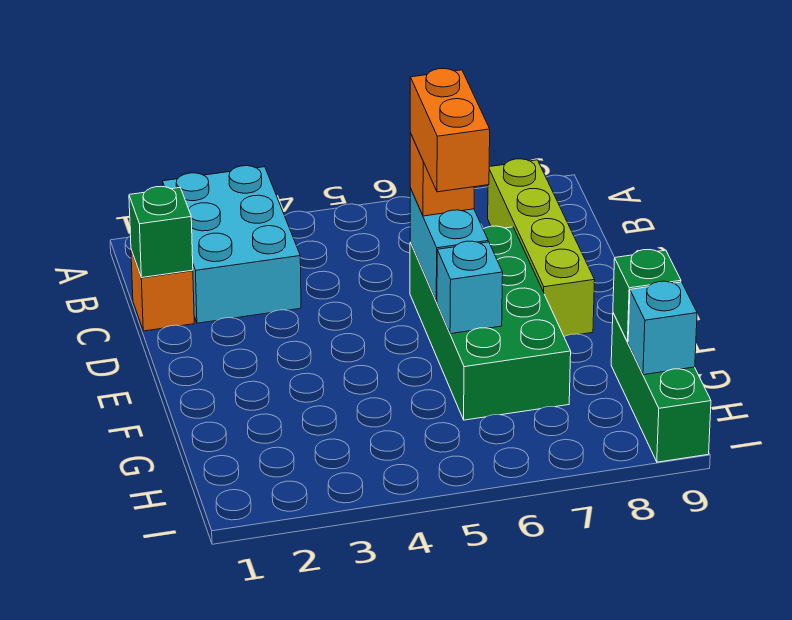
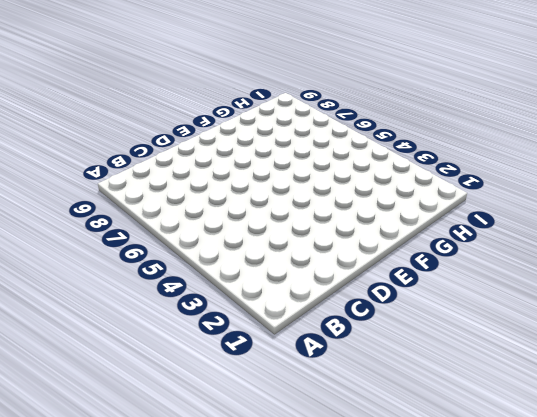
none -> cyan brick A2:C3 level 1
none -> lime brick B8:E8 level 1
none -> orange brick C1 level 1

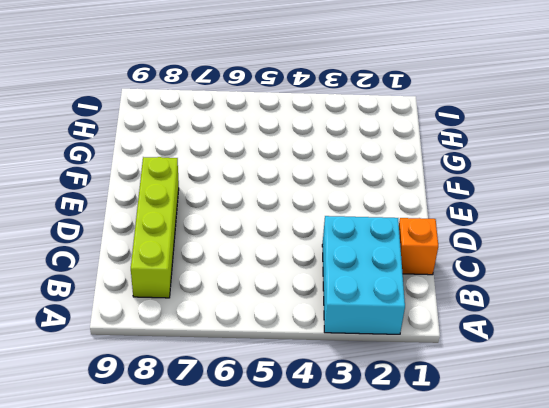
none -> green brick D6:G7 level 1
none -> green brick G9:I9 level 1
none -> green brick C1 level 2

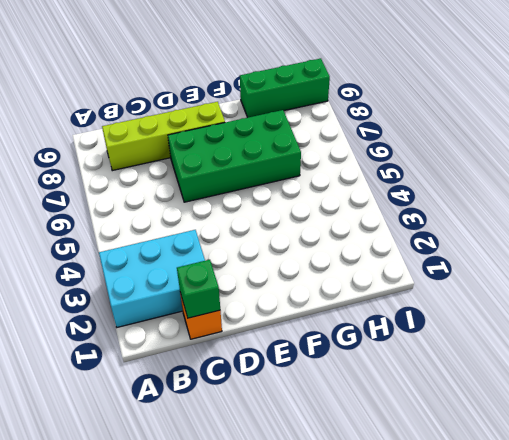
none -> cyan brick D6:E6 level 2
none -> cyan brick F6 level 2
none -> green brick G9 level 2

